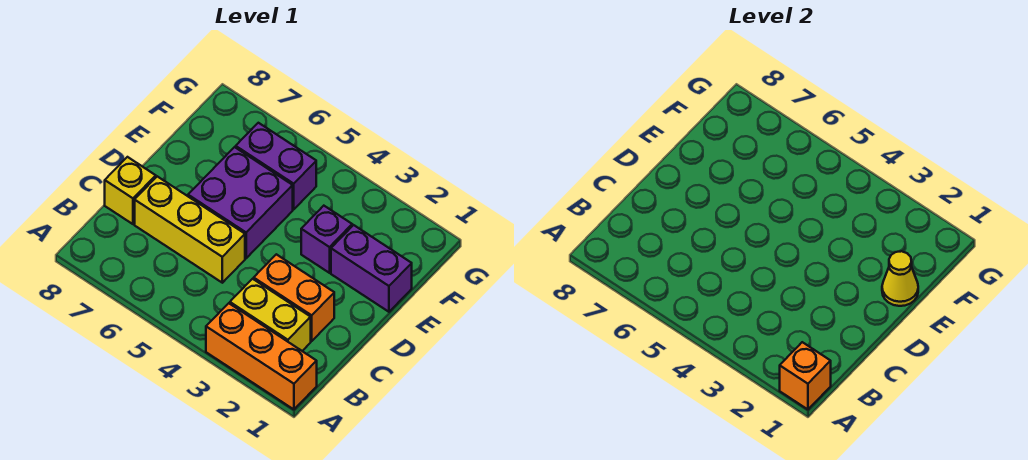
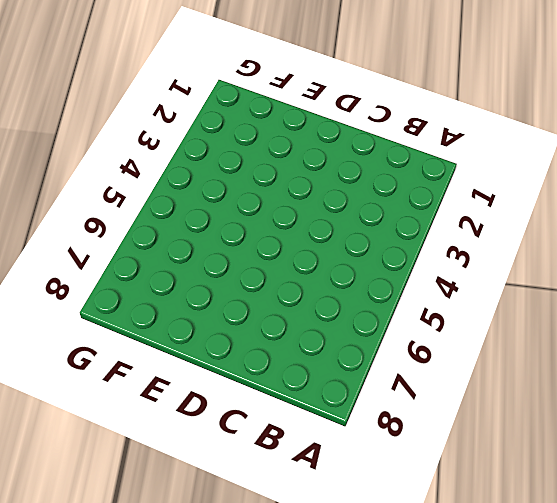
none -> orange brick A1:A3 level 1
none -> yellow brick B2:B3 level 1

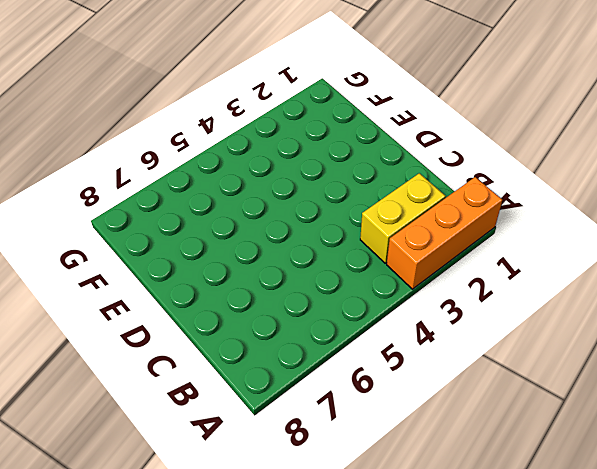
none -> orange brick C2:C3 level 1
none -> yellow brick C5:C7 level 1

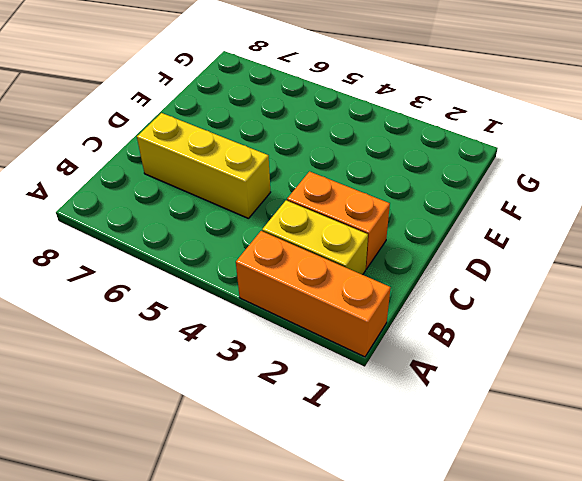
none -> yellow brick C8 level 1
none -> purple brick D5:E6 level 1

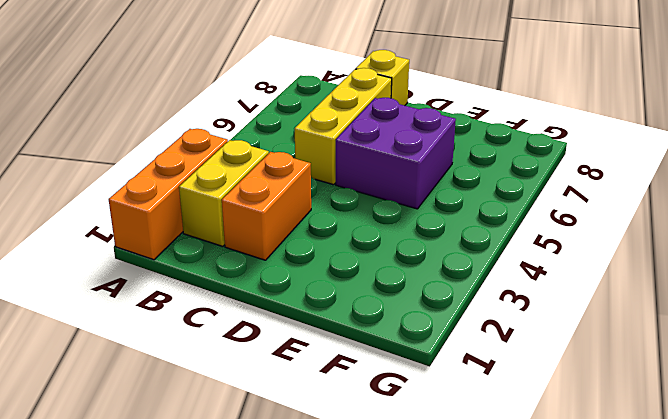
none -> purple brick E1:E2 level 1
none -> purple brick E3 level 1

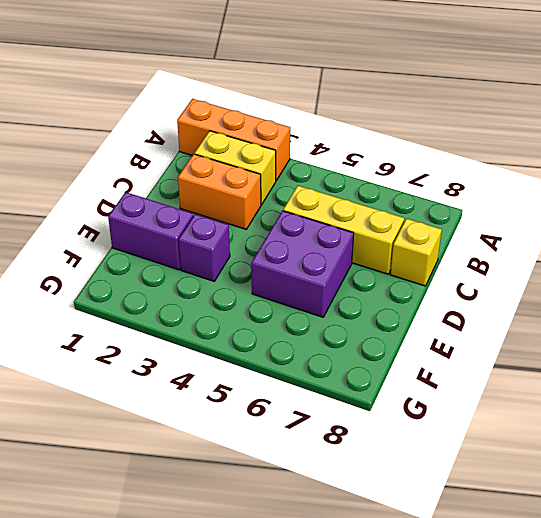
none -> purple brick F5:F6 level 1
none -> orange brick A1 level 2

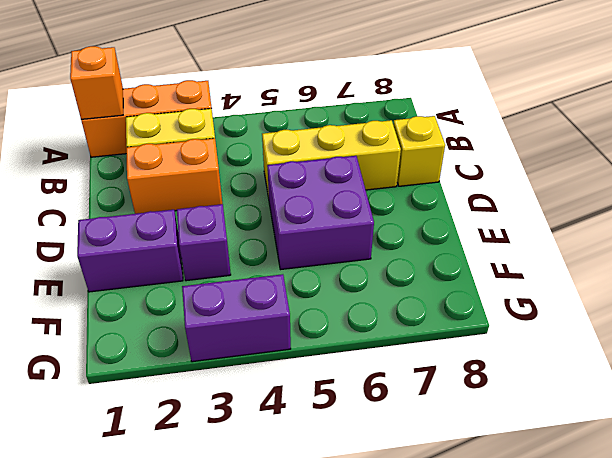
purple brick G3:G4 level 1 -> purple brick F5:F6 level 1
none -> yellow cone E1 level 2

